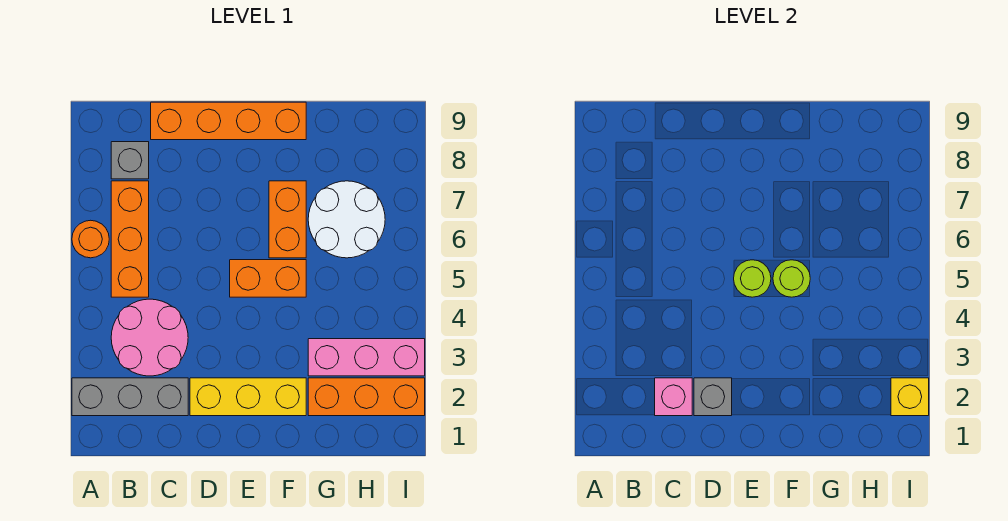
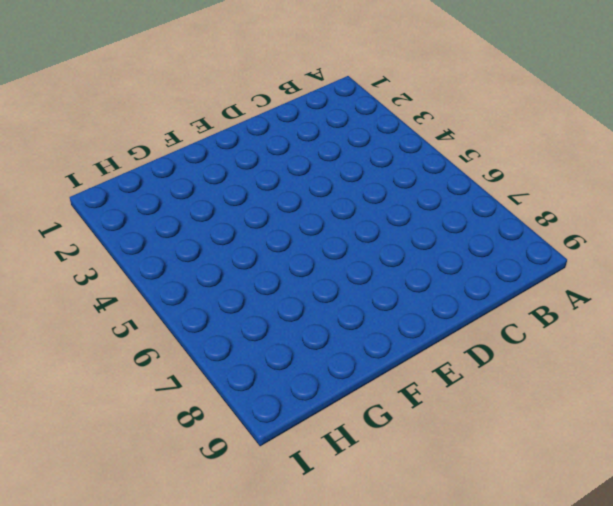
none -> grey brick A2:C2 level 1
none -> orange round brick A6 level 1
none -> pink round brick B3:C4 level 1

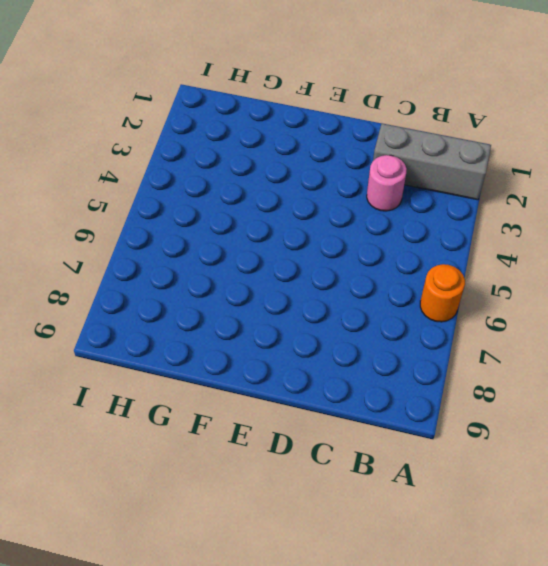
pink round brick C3 level 1 -> pink round brick B3:C4 level 1
none -> orange brick B5:B7 level 1
none -> grey brick B8 level 1
none -> orange brick C9:F9 level 1

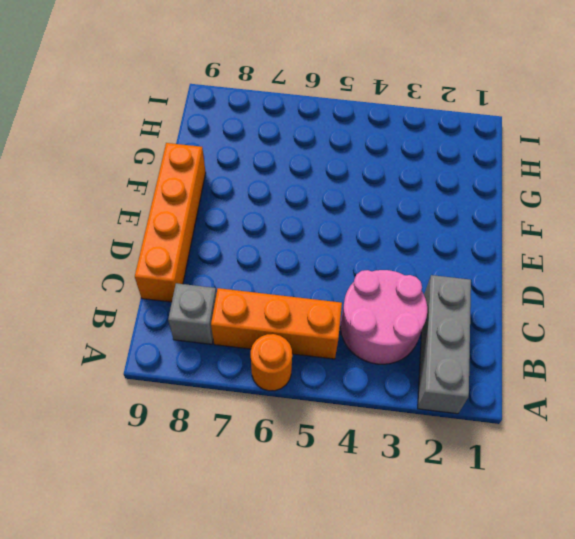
none -> yellow brick D2:F2 level 1
none -> orange brick E5:F5 level 1
none -> orange brick F6:F7 level 1

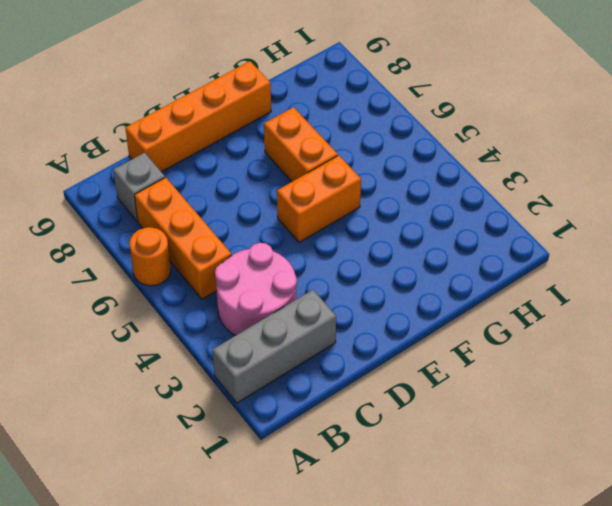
none -> yellow brick D2:F2 level 1
none -> orange brick G2:I2 level 1
none -> pink brick G3:I3 level 1

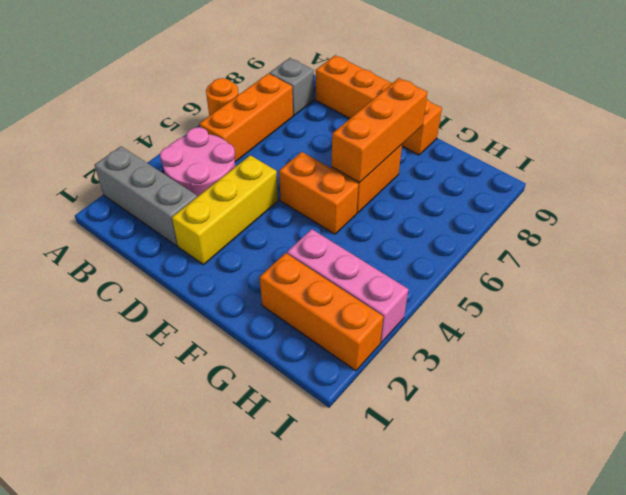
yellow brick D2:D4 level 1 -> yellow brick D2:F2 level 1
orange brick F6:F8 level 2 -> none
none -> white round brick G6:H7 level 1
none -> pink brick C2 level 2
none -> grey brick D2 level 2

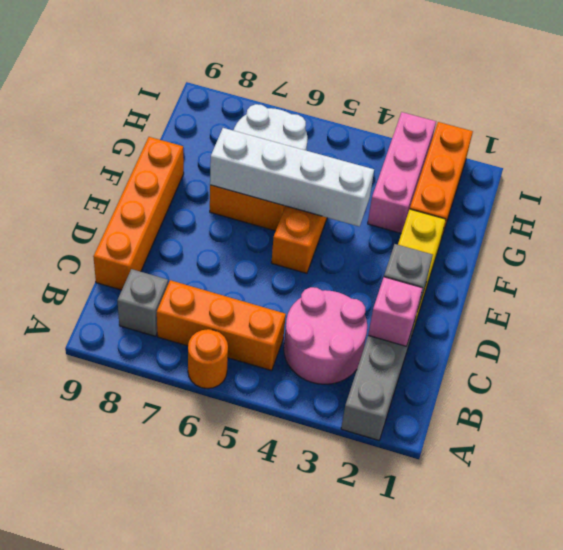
white brick F4:F7 level 2 -> lime round brick F5 level 2
none -> lime round brick E5 level 2
none -> yellow brick I2 level 2

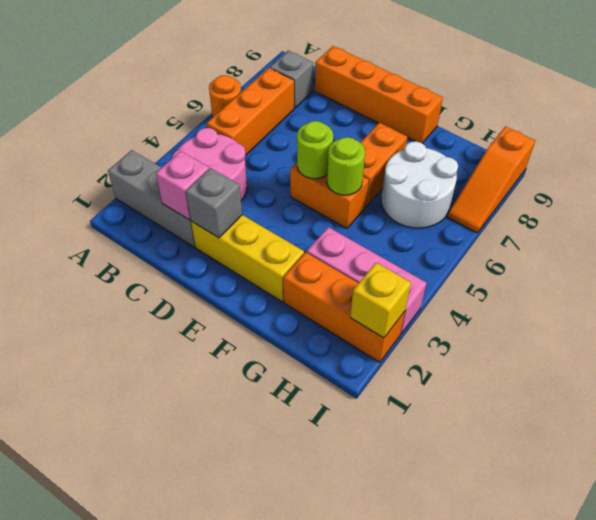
orange slope I7:I9 level 1 top 9 -> none

